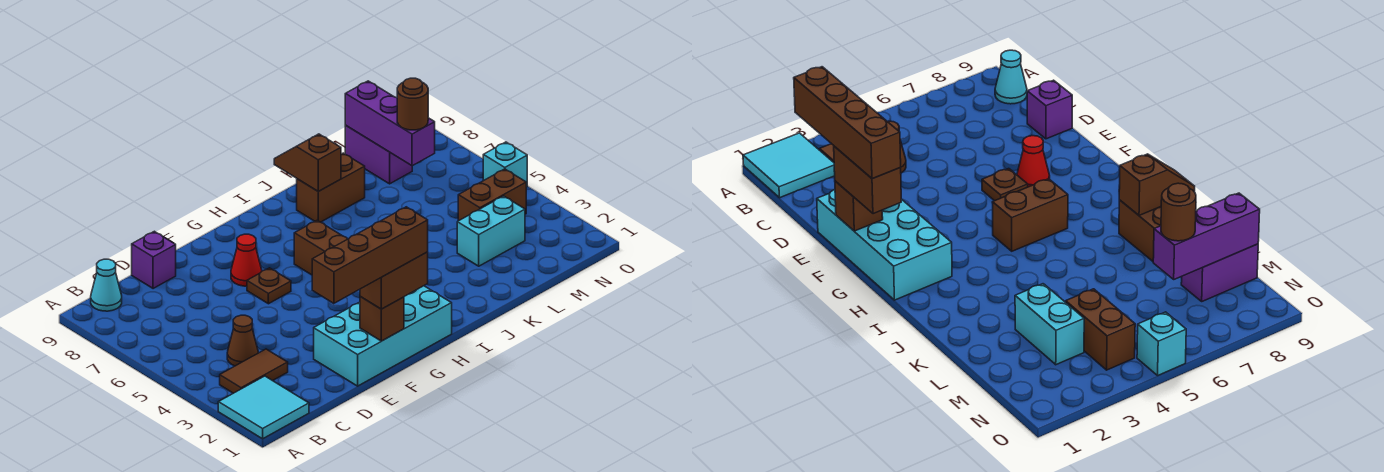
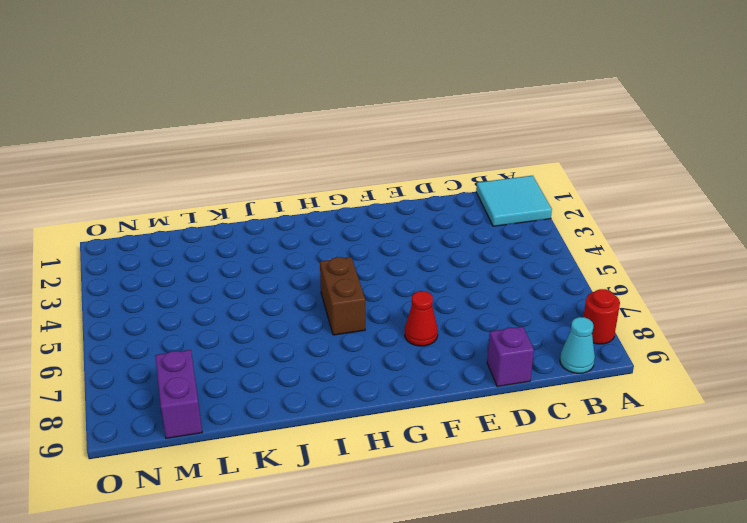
red round brick A8 level 1 -> none
none -> brown tile B3:C3 level 1
none -> brown cone C4 level 1
none -> cyan brick E1:H2 level 1

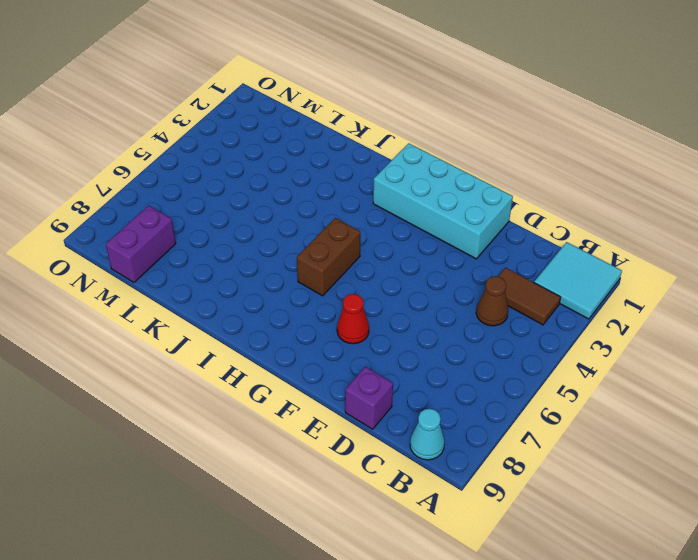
none -> brown plate F6 level 1
none -> brown brick J8:K8 level 1
none -> cyan brick L3:M3 level 1

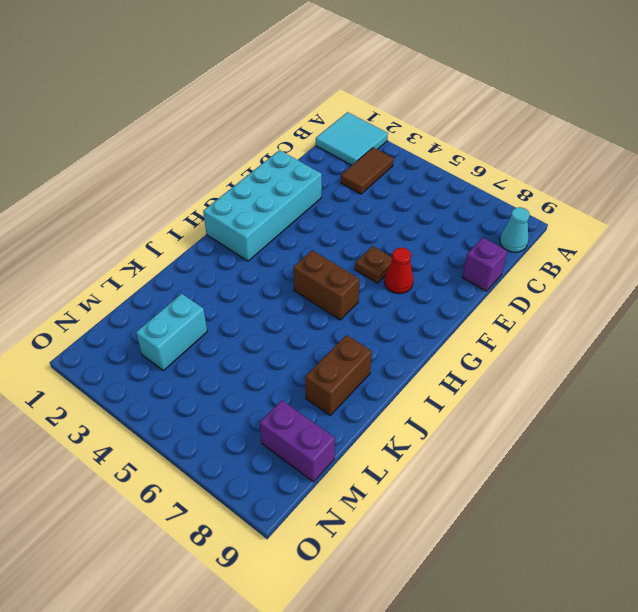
none -> brown cone C4 level 1
none -> brown brick M4:N4 level 1
none -> cyan brick O5 level 1

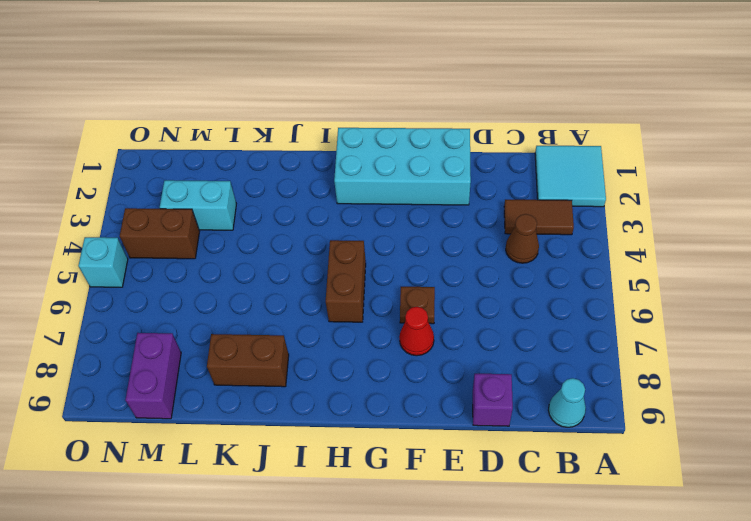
none -> brown brick F1 level 2
none -> brown slope J8:J9 level 2 top 8
none -> purple brick M7:M9 level 2

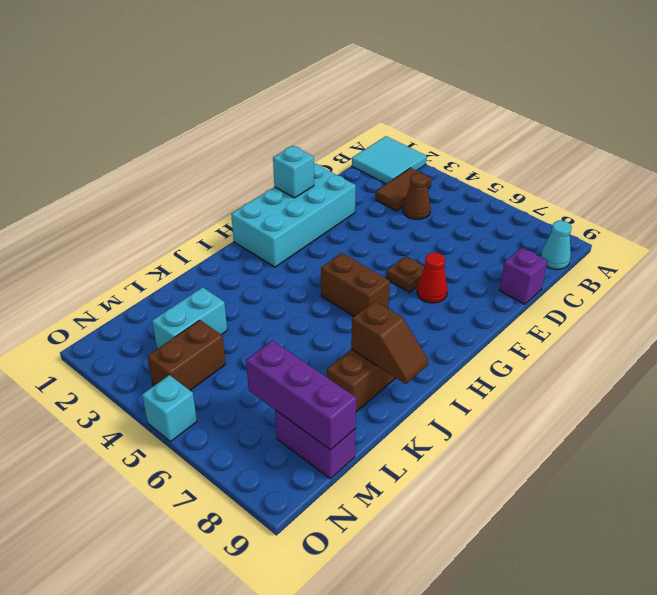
cyan brick F1 level 2 -> brown brick F1 level 2
none -> brown brick F1:G1 level 3
none -> brown round brick M7 level 3
none -> brown brick D1:G1 level 4

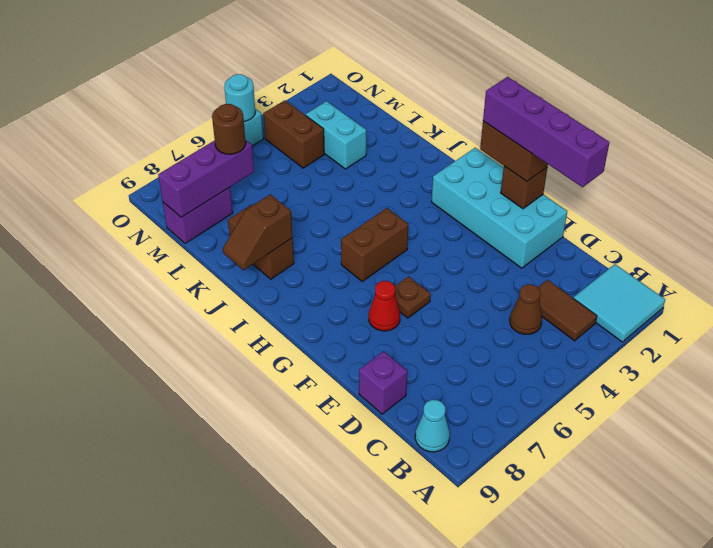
purple brick D1:G1 level 4 -> brown brick D1:G1 level 4
cyan round brick O5 level 2 -> none

